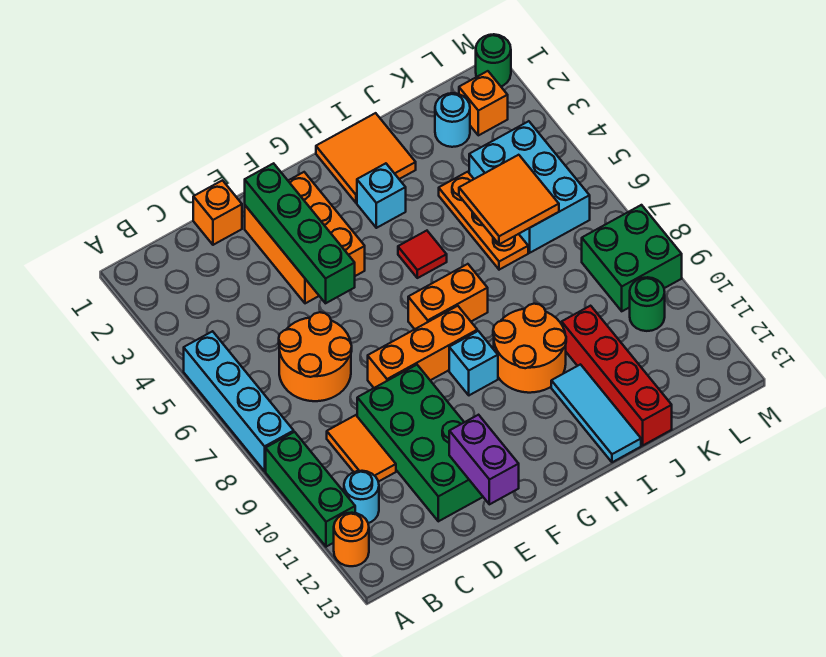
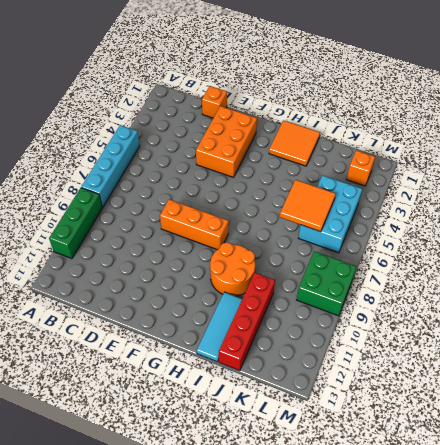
none -> orange round brick A12 level 1
none -> cyan round brick B11 level 1
none -> orange round brick C6:D7 level 1

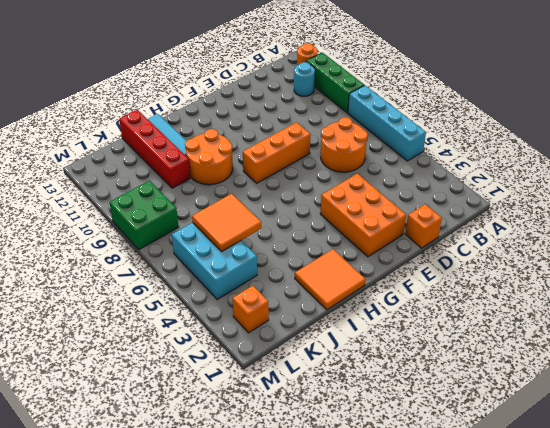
none -> orange tile C9:C10 level 1
none -> green brick D9:E12 level 1
none -> orange brick G7:H7 level 1

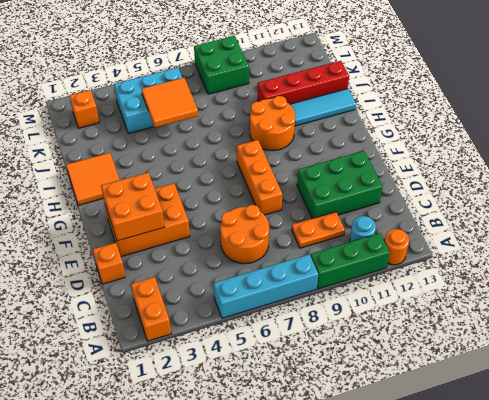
orange brick A2:B2 level 1 -> orange brick G7:H7 level 1
orange plate C9:C10 level 1 -> orange tile C9:C10 level 1
green brick D10:E12 level 1 -> green brick D9:E12 level 1
orange brick E2:F3 level 2 -> green brick E2:E5 level 2
none -> cyan brick G9 level 1
none -> cyan brick H3 level 1
none -> red tile H5 level 1

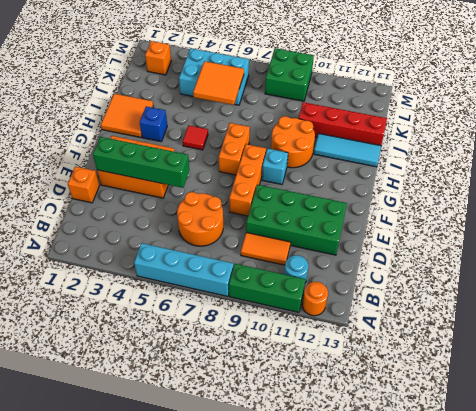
blue brick H3 level 1 -> cyan brick H3 level 1
none -> orange plate J4:J6 level 1
none -> cyan round brick K2 level 1
none -> green round brick L10 level 1

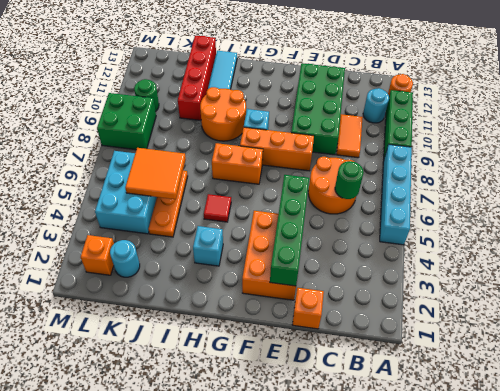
green round brick C6 level 2 -> green round brick M1 level 1
none -> orange tile H1:I2 level 1
none -> purple brick E12:E13 level 2

